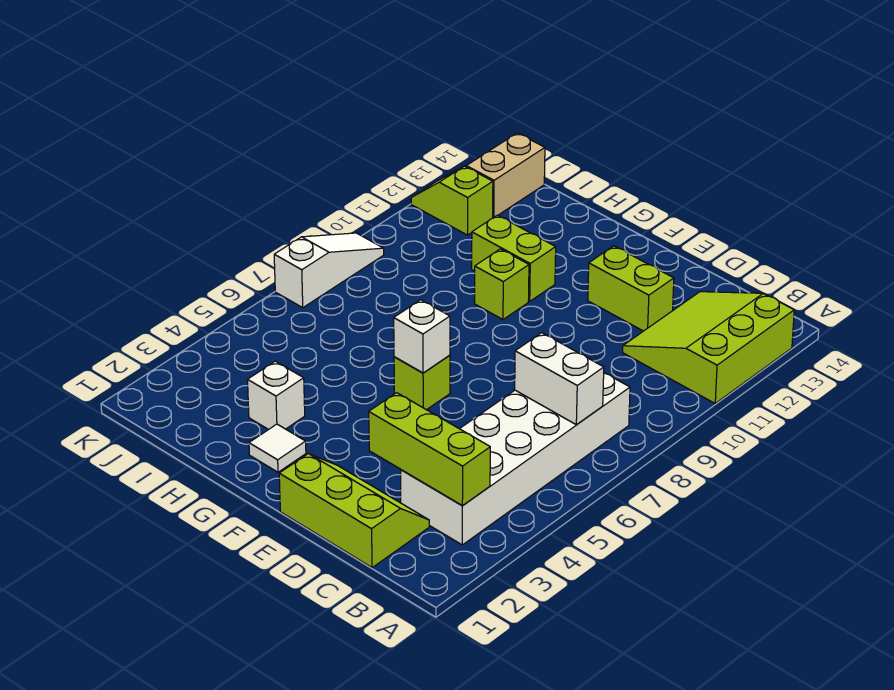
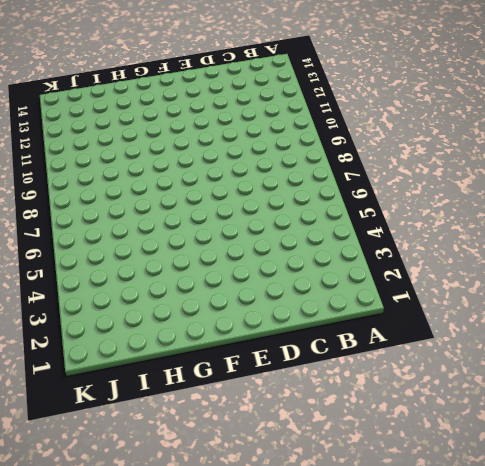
none -> lime slope A11:C13 level 1 top A
none -> white brick B3:C8 level 1
none -> lime slope C1:E2 level 1 top 1

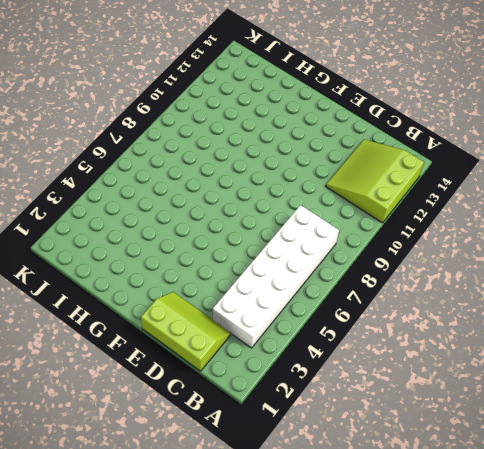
none -> lime brick D12:E12 level 1
none -> lime brick F6 level 1
none -> white tile G2 level 1

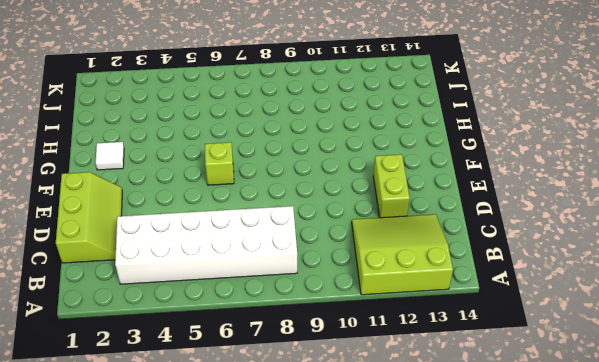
none -> lime brick G10 level 1
none -> lime brick G11:H11 level 1
none -> white brick H3 level 1

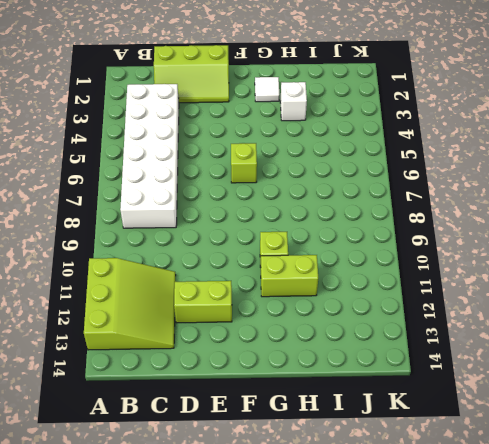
none -> lime slope J12:K12 level 1 top J
none -> tan brick J13:J14 level 1
none -> white slope K7:K9 level 1 top 7

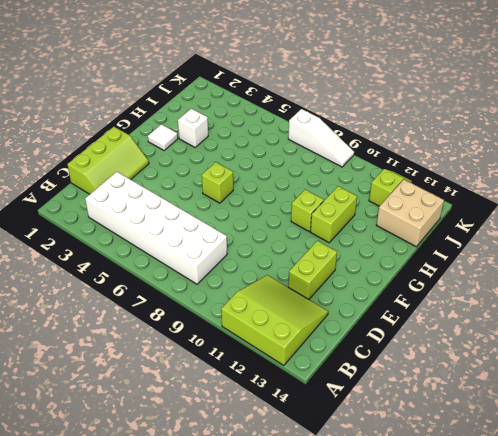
tan brick I13:J14 level 1 -> tan brick J13:J14 level 1
none -> lime brick B3:D3 level 2
none -> white brick B7:C7 level 2
none -> white brick F6 level 2

